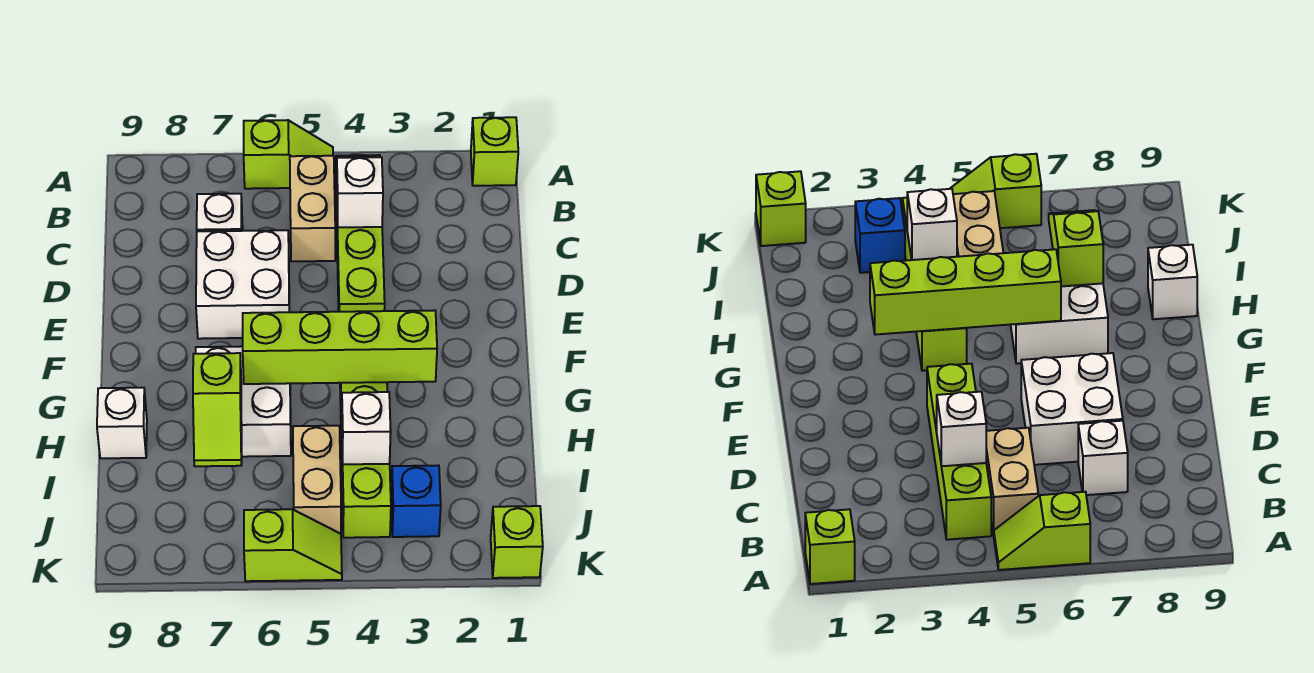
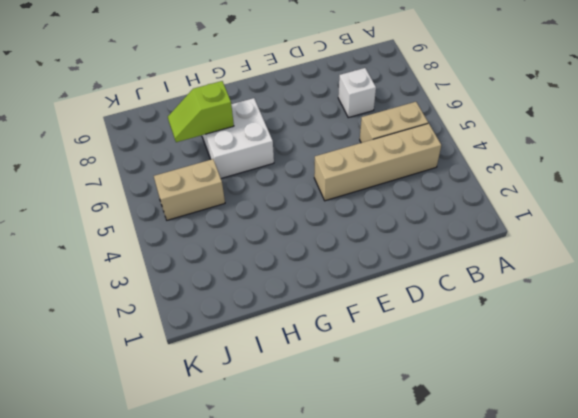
tan brick B4:E4 level 1 -> lime brick B4:E4 level 1
none -> lime brick A1 level 1
none -> lime slope A5:A6 level 1 top 6
none -> white brick D6:E7 level 1

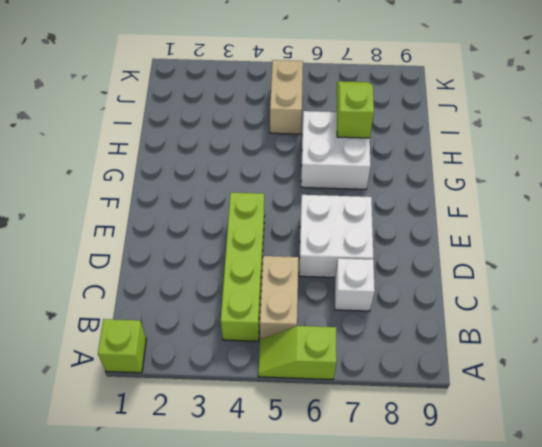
none -> lime brick G4:J4 level 1
none -> white brick H9 level 1
none -> blue brick J3 level 1

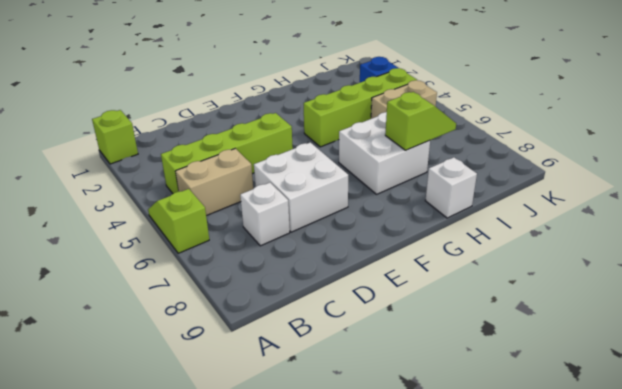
none -> lime brick K1 level 1
none -> lime slope K5:K6 level 1 top 6
none -> white brick C4 level 2

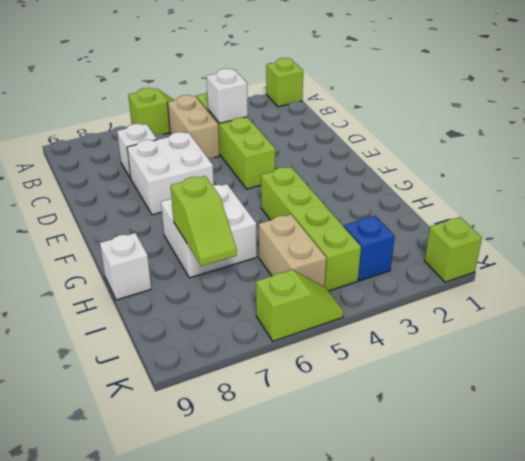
none -> lime brick G3:G6 level 2
none -> white brick I4 level 2

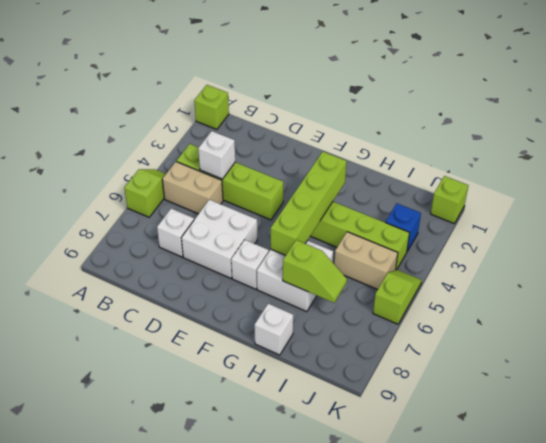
white brick F7 level 1 -> white brick I4 level 2

